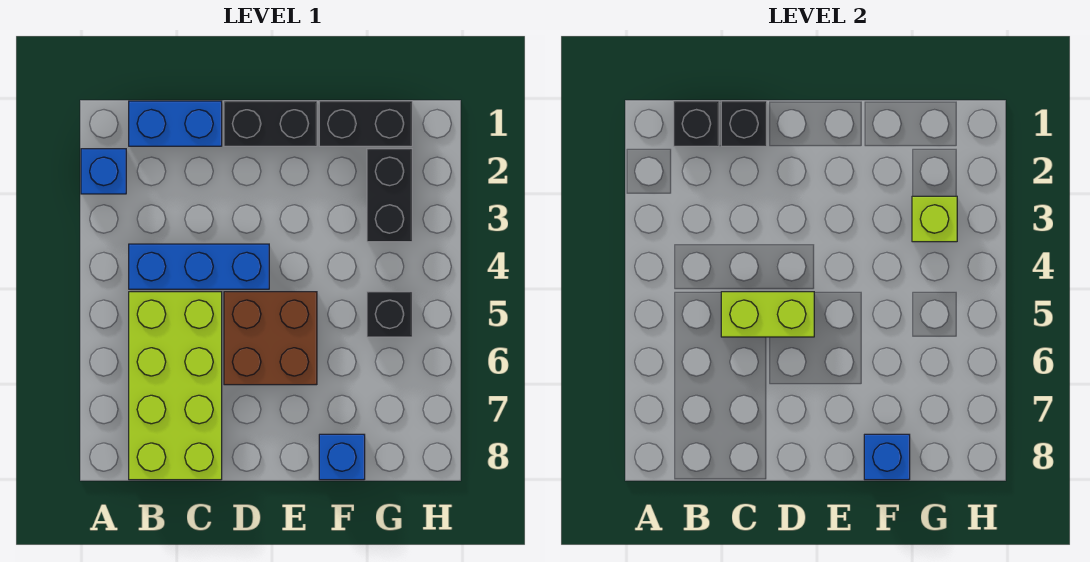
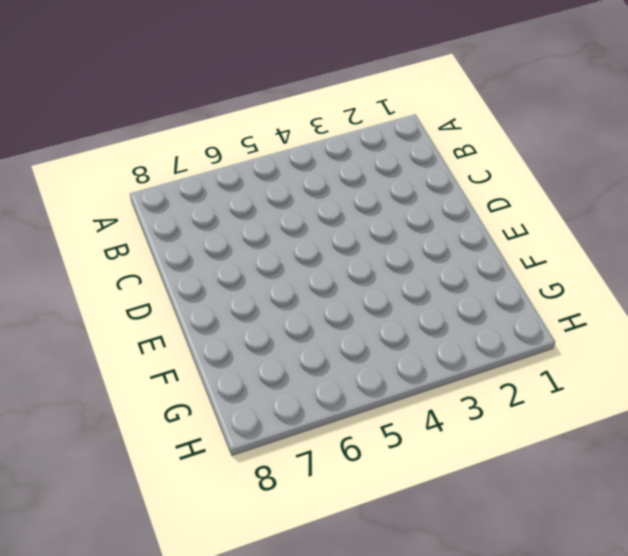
none -> blue brick A2 level 1
none -> blue brick B1:C1 level 1
none -> blue brick B4:D4 level 1

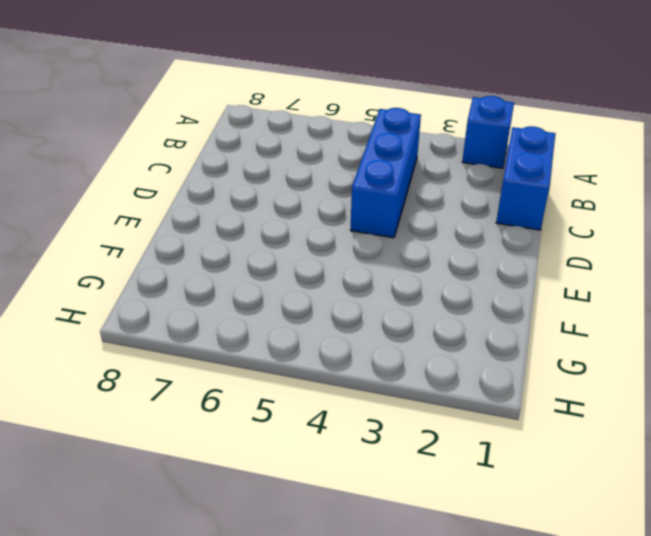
none -> lime brick B5:C8 level 1
none -> black brick D1:E1 level 1
none -> brown brick D5:E6 level 1

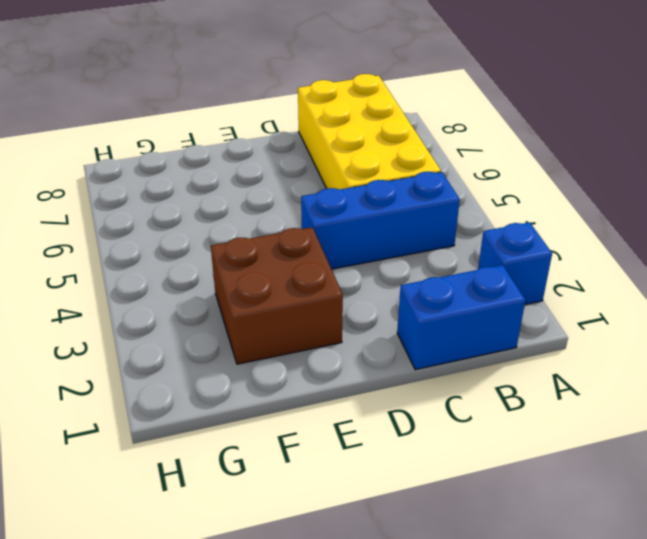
yellow brick B5:C8 level 1 -> lime brick B5:C8 level 1
brown brick E2:F3 level 1 -> brown brick D5:E6 level 1
none -> black brick D1:E1 level 1
none -> black brick F1:G1 level 1
none -> blue brick F8 level 1

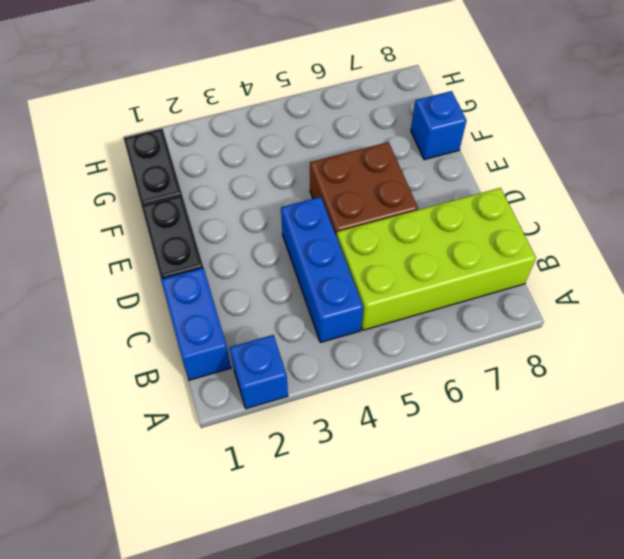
none -> black brick G2:G3 level 1
none -> black brick G5 level 1
none -> black brick B1 level 2

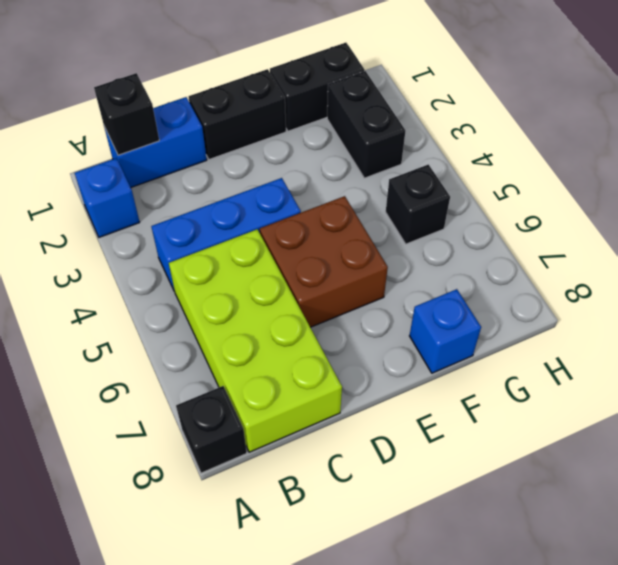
black brick A8 level 1 -> black brick C1 level 2
none -> lime brick C5:D5 level 2
none -> blue brick F8 level 2
none -> lime brick G3 level 2

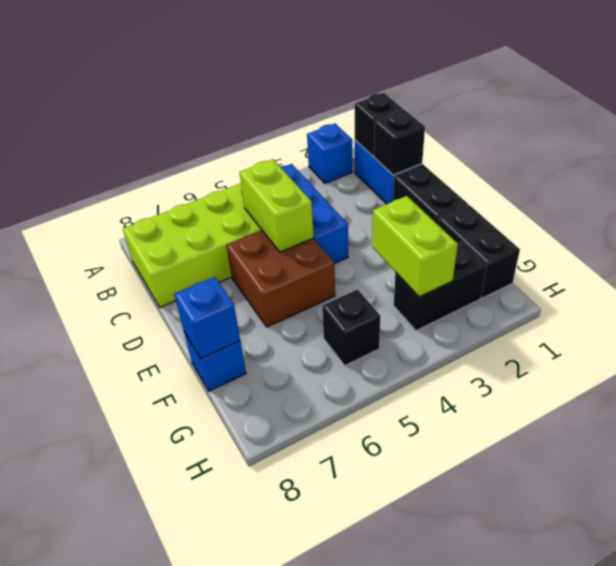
lime brick F3:G3 level 2 -> lime brick G3 level 2

